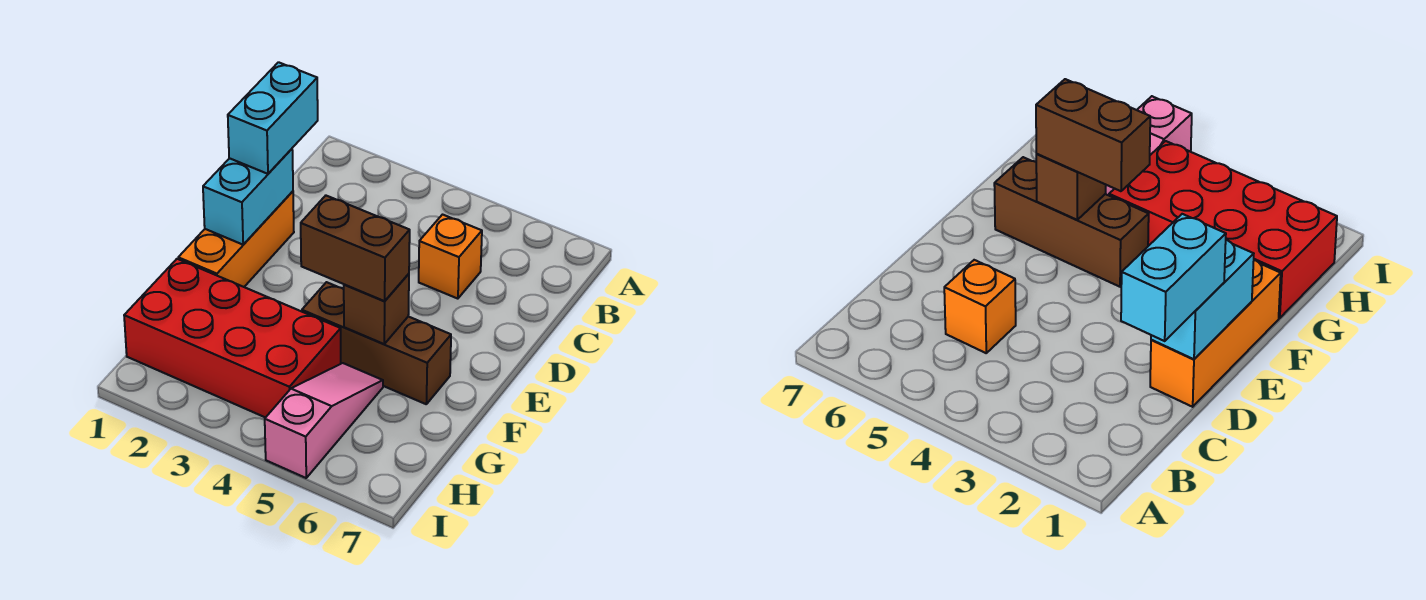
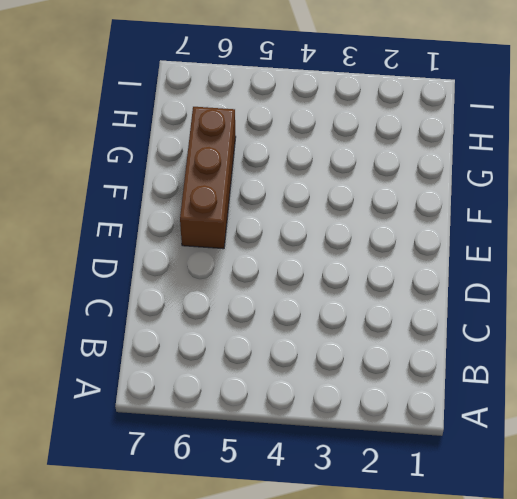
brown brick E6:G6 level 1 -> brown brick F4:F6 level 1
none -> orange brick C5 level 1
none -> orange brick D1:F1 level 1

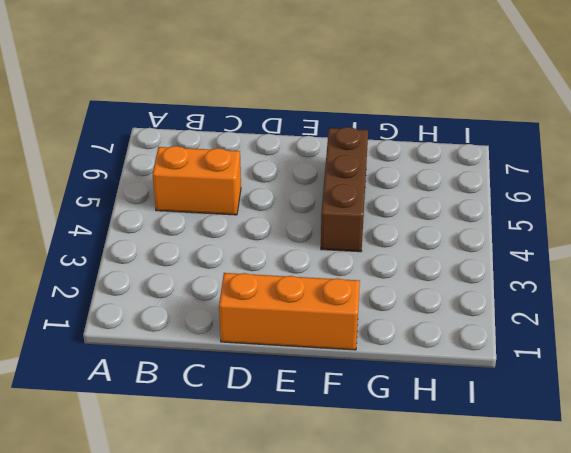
orange brick B5:C5 level 1 -> orange brick C5 level 1
none -> red brick G1:H4 level 1
none -> pink slope G5:I5 level 1 top I

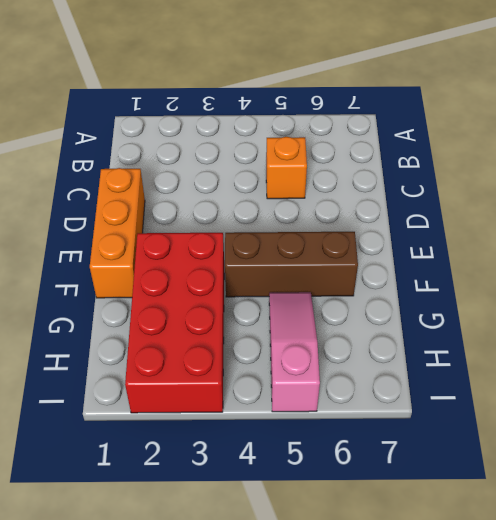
red brick F2:I3 level 1 -> red brick G1:H4 level 1
none -> cyan brick D1:E1 level 2
none -> brown brick F5 level 2

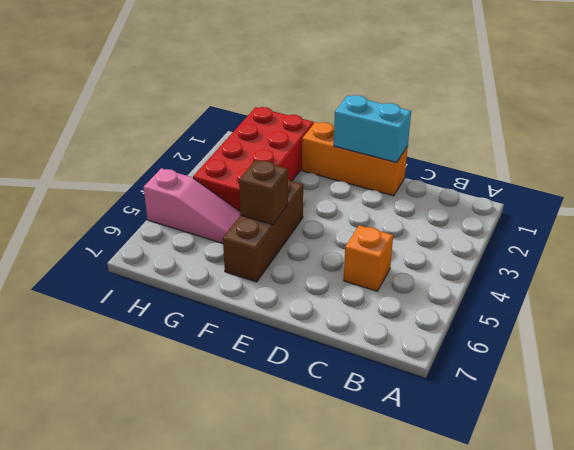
none -> cyan brick C1:D1 level 3
none -> brown brick F4:F5 level 3

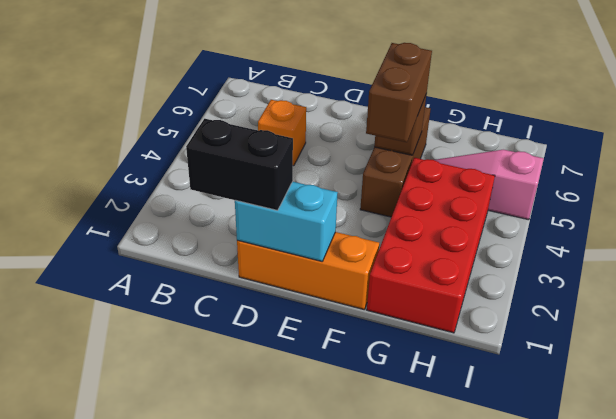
black brick C1:D1 level 3 -> cyan brick C1:D1 level 3

